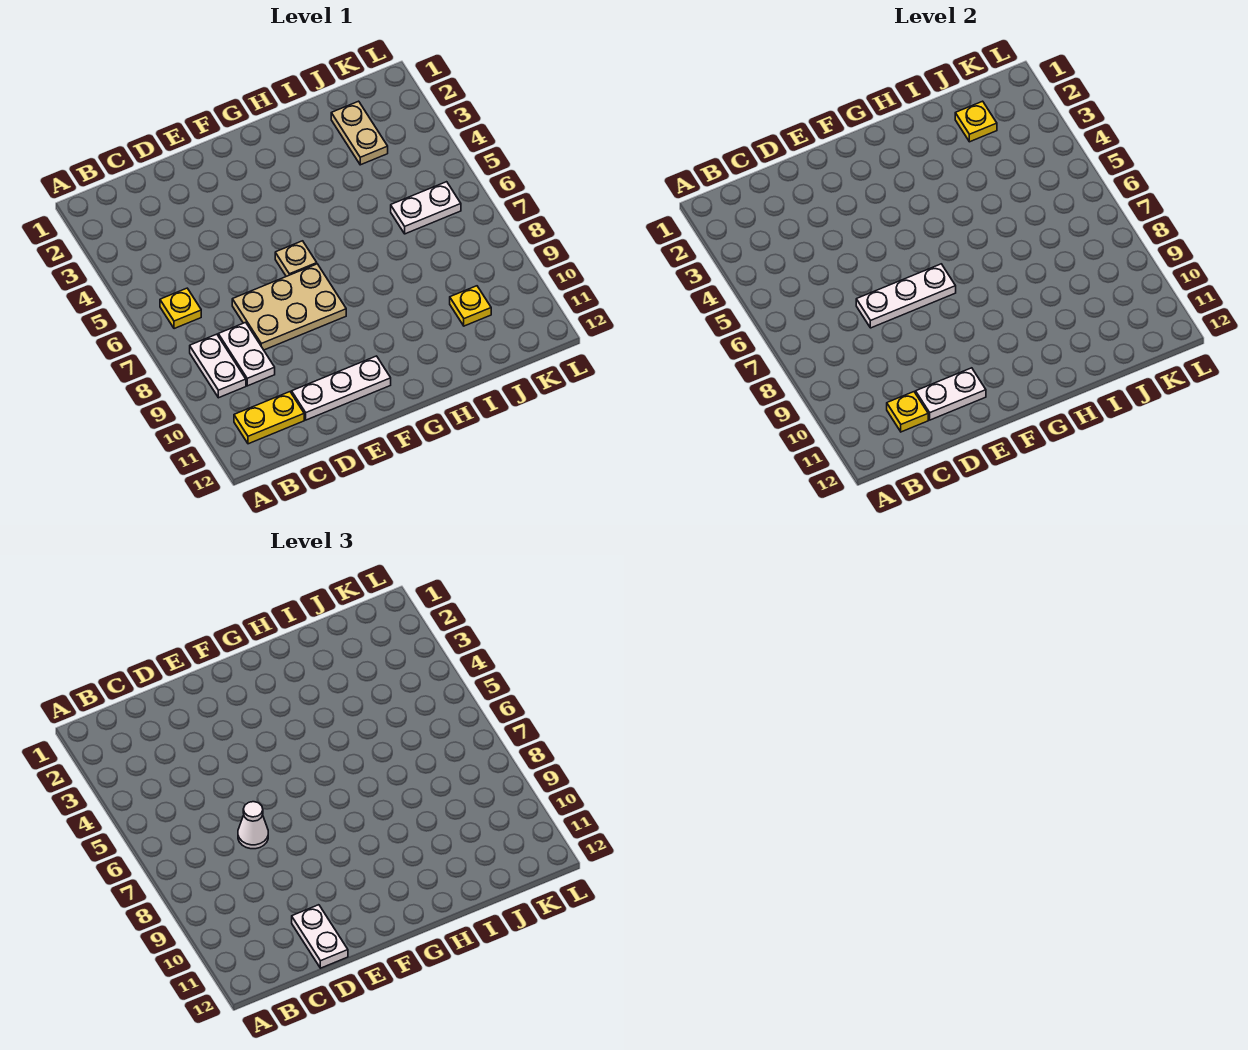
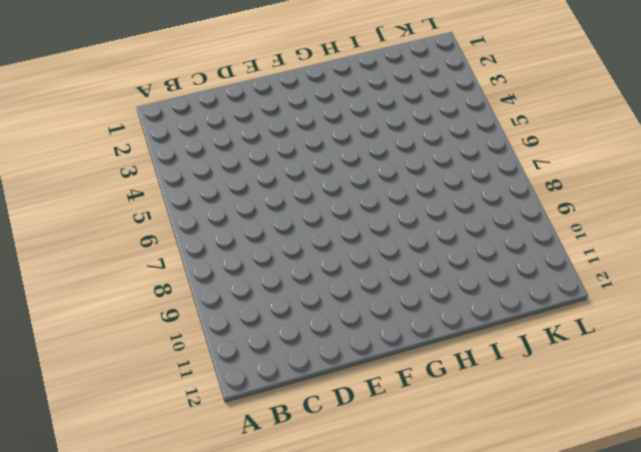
none -> yellow plate B6 level 1
none -> white plate B8:B9 level 1
none -> yellow plate B11:C11 level 1

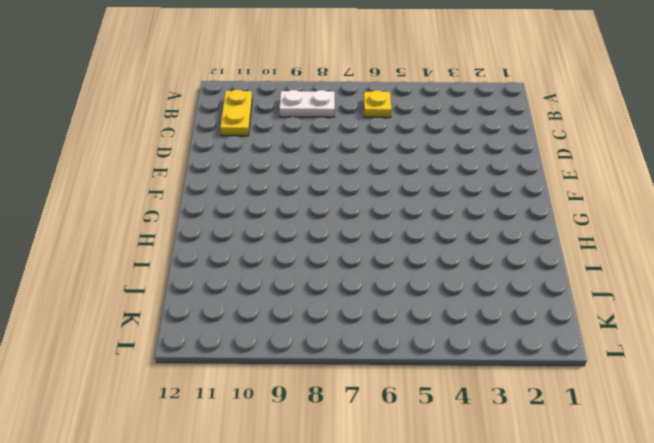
none -> white plate C8:C9 level 1
none -> tan plate D7:F8 level 1
none -> white plate D11:F11 level 1

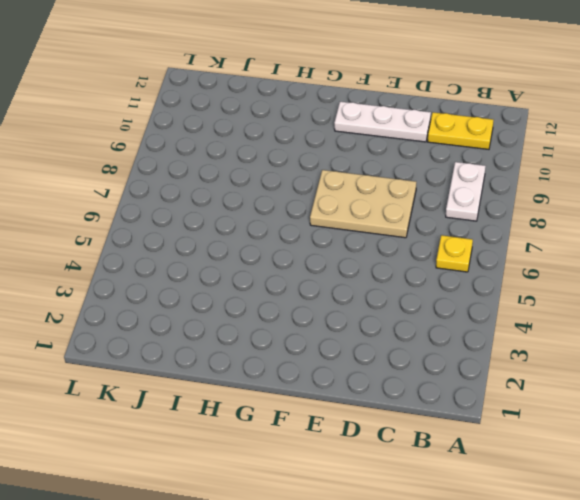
none -> white plate C8:C9 level 1
none -> tan plate F6 level 1
none -> tan plate J2:J3 level 1

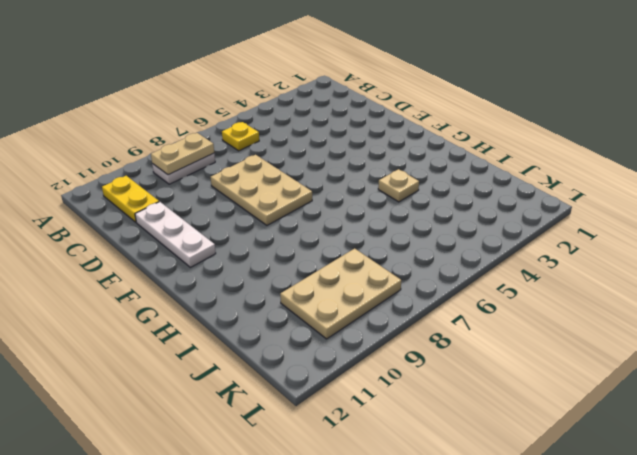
tan plate B8:B9 level 2 -> tan plate J2:J3 level 1
tan plate H4 level 1 -> tan plate F6 level 1
tan plate J8:K10 level 1 -> yellow plate J10 level 1
none -> white plate C8:C9 level 1
none -> white plate J6:K6 level 1
none -> yellow plate C11 level 2

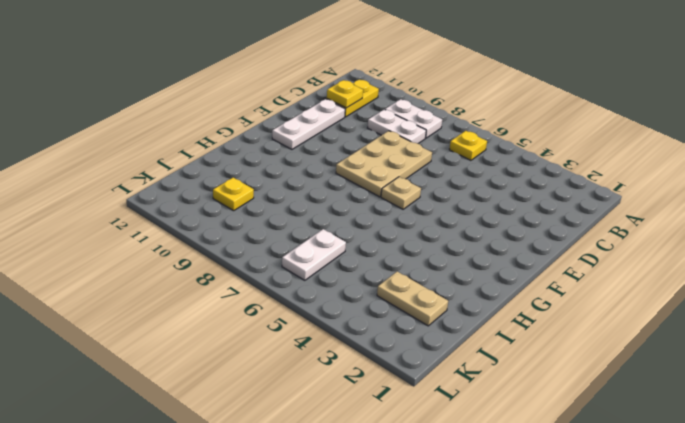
none -> white plate D7:F7 level 2
none -> white plate D11:E11 level 2
none -> yellow plate J2 level 2

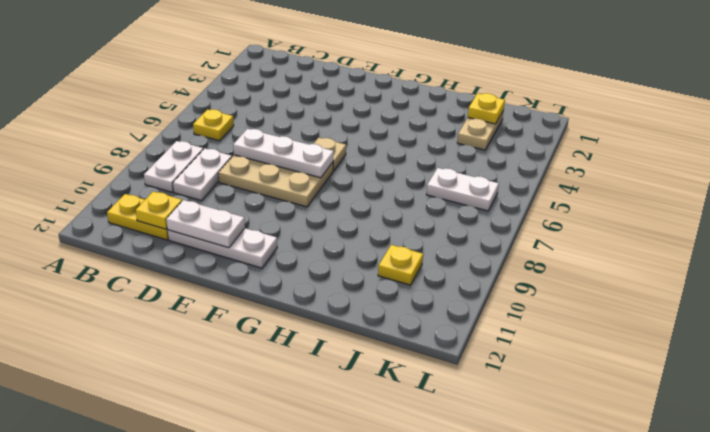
none -> white cone D7 level 3
none -> white plate D11:D12 level 3

